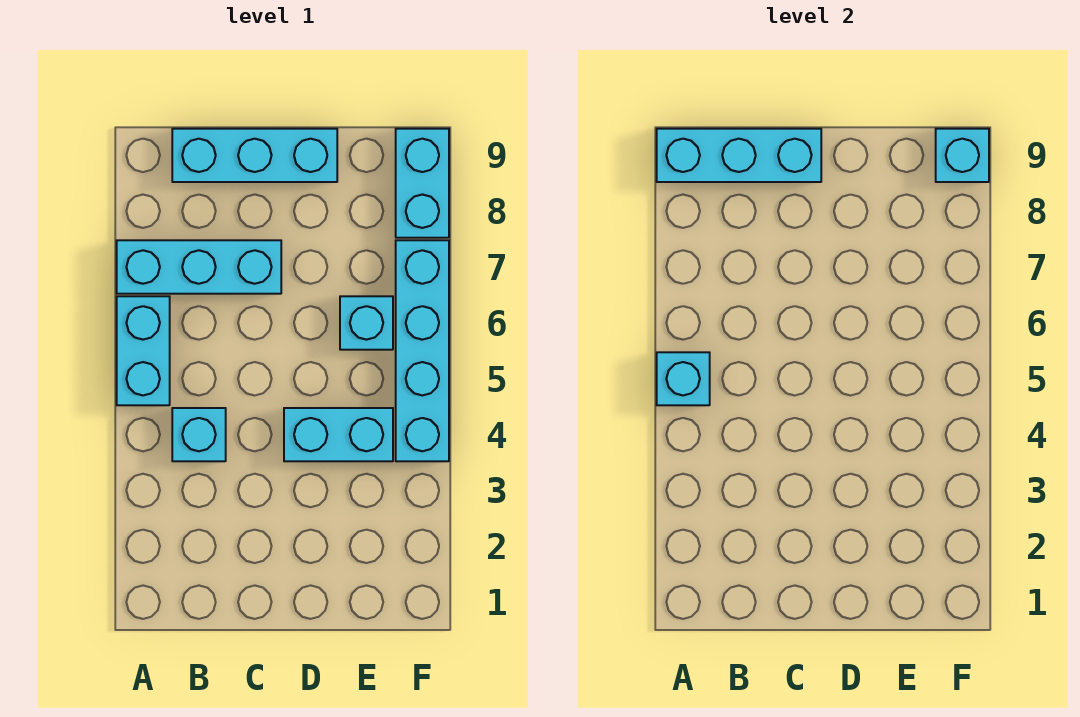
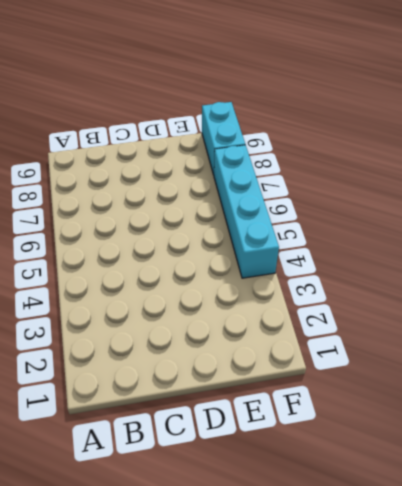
none -> cyan brick A5:A6 level 1
none -> cyan brick A7:C7 level 1

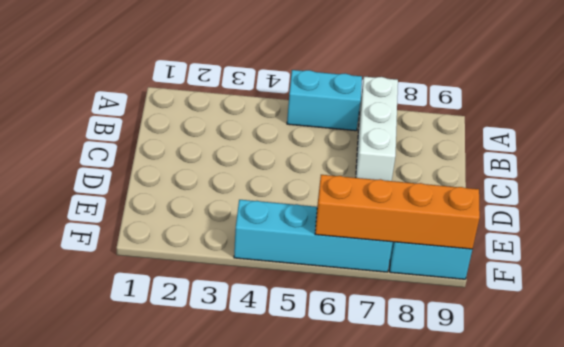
white brick A7:C7 level 1 -> cyan brick A7:C7 level 1
orange brick F6:F9 level 2 -> cyan brick F9 level 2
none -> cyan brick B4 level 1
none -> cyan brick B9:D9 level 1

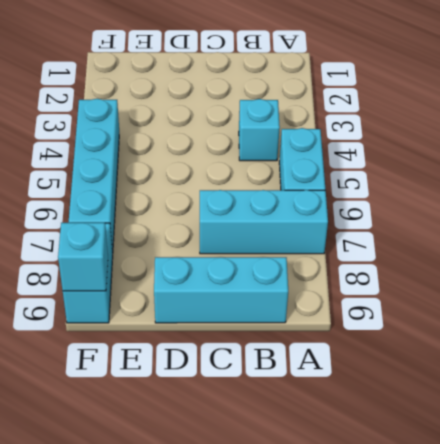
none -> cyan brick D4:E4 level 1
none -> cyan brick E6 level 1

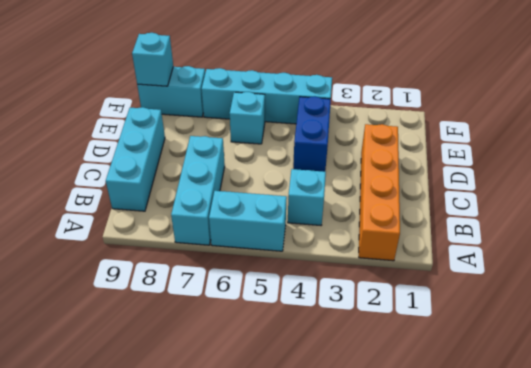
orange brick A2:D2 level 1 -> none
blue brick D4:E4 level 1 -> cyan brick D4:E4 level 1
none -> cyan brick A5 level 2
none -> cyan brick A9:C9 level 2

